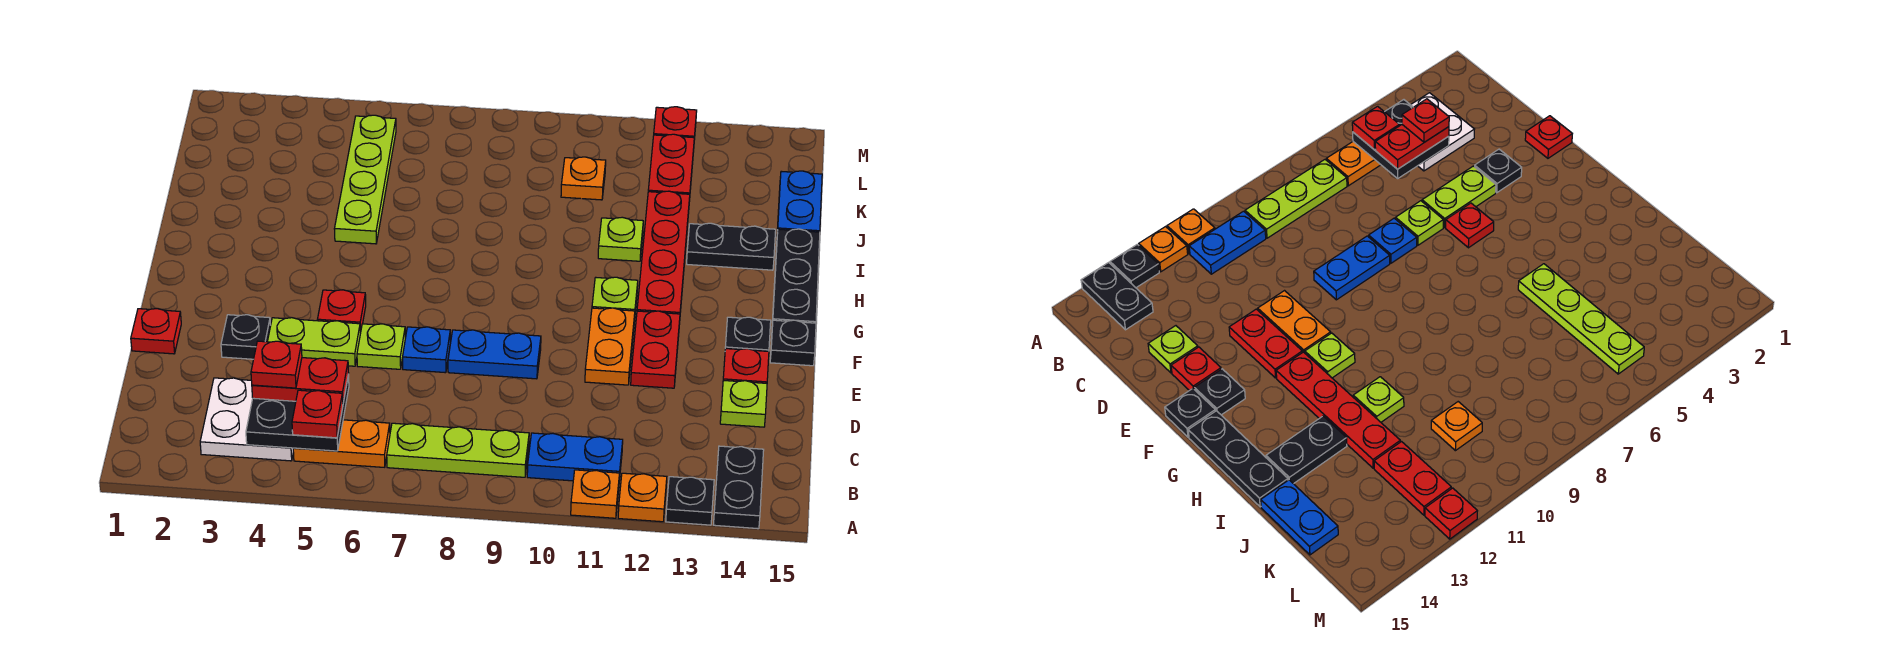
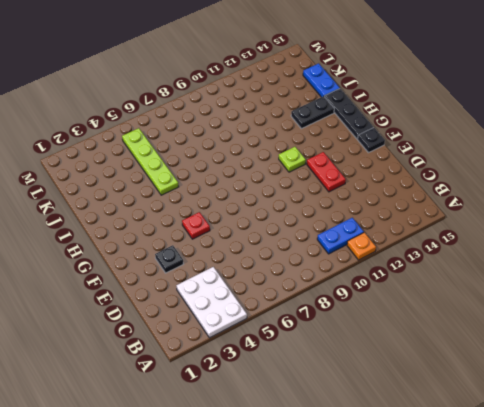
white plate A3:C4 level 1 -> white plate B3:C4 level 1
none -> orange plate A12 level 1
none -> black plate A13 level 1
none -> black plate A14:B14 level 1
none -> orange plate B5:B6 level 1

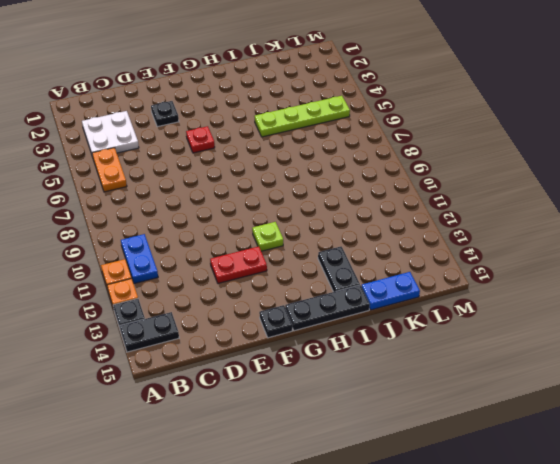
none -> lime plate B7:B9 level 1
none -> lime plate D14 level 1
none -> red plate E1 level 1
none -> lime plate E4:E5 level 1

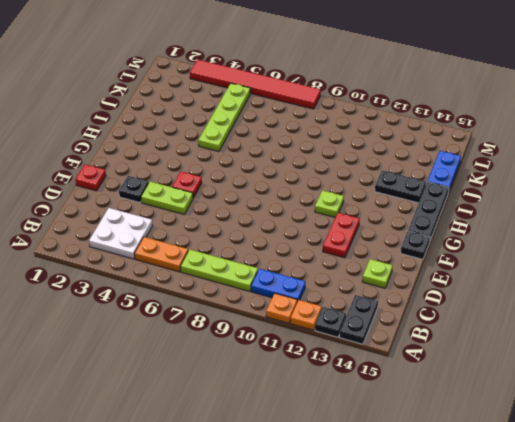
red tile M3:M8 level 1 -> none
none -> lime plate E6 level 1
none -> blue plate E7 level 1
none -> blue plate E8:E9 level 1
none -> orange plate E11:F11 level 1

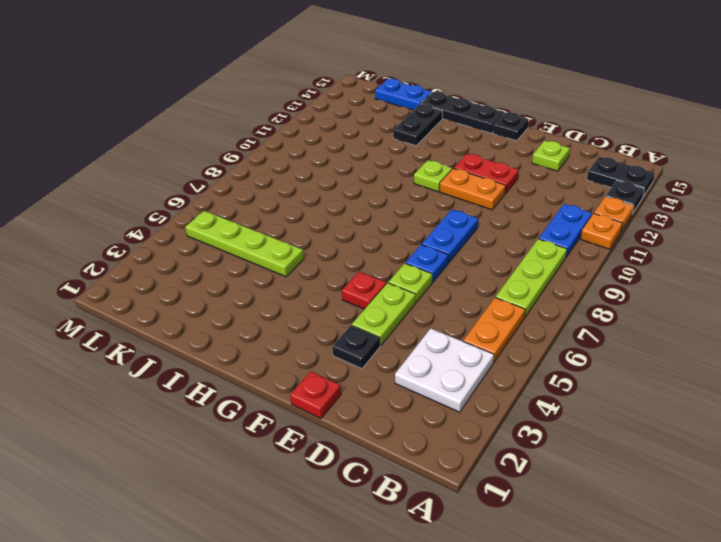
none -> red plate E14 level 1
none -> black plate F14 level 1
none -> red plate G12:J12 level 1
none -> lime plate I11 level 1

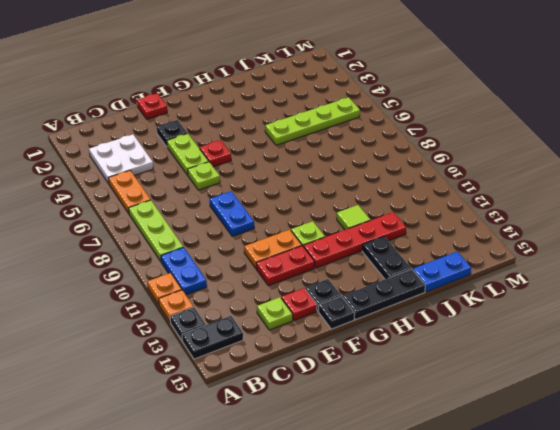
lime tile I11 level 1 -> lime plate I11 level 1
none -> blue plate E7 level 1
none -> orange plate K10 level 1
none -> red plate K12:L12 level 1
none -> red plate M12 level 1

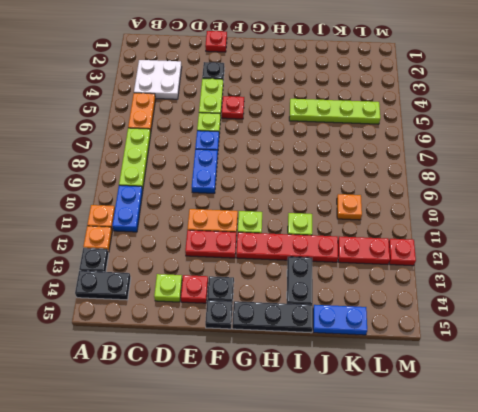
none -> black plate B4:C5 level 2
none -> red plate B5 level 3
none -> red plate C4:C5 level 3
none -> red plate C4 level 4

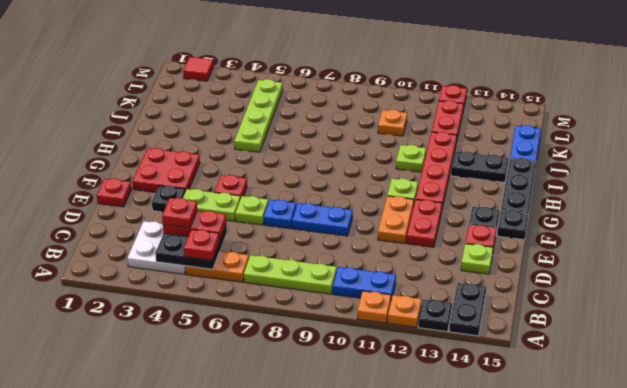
red plate F2:G3 level 1 -> none
red tile M2 level 1 -> none

